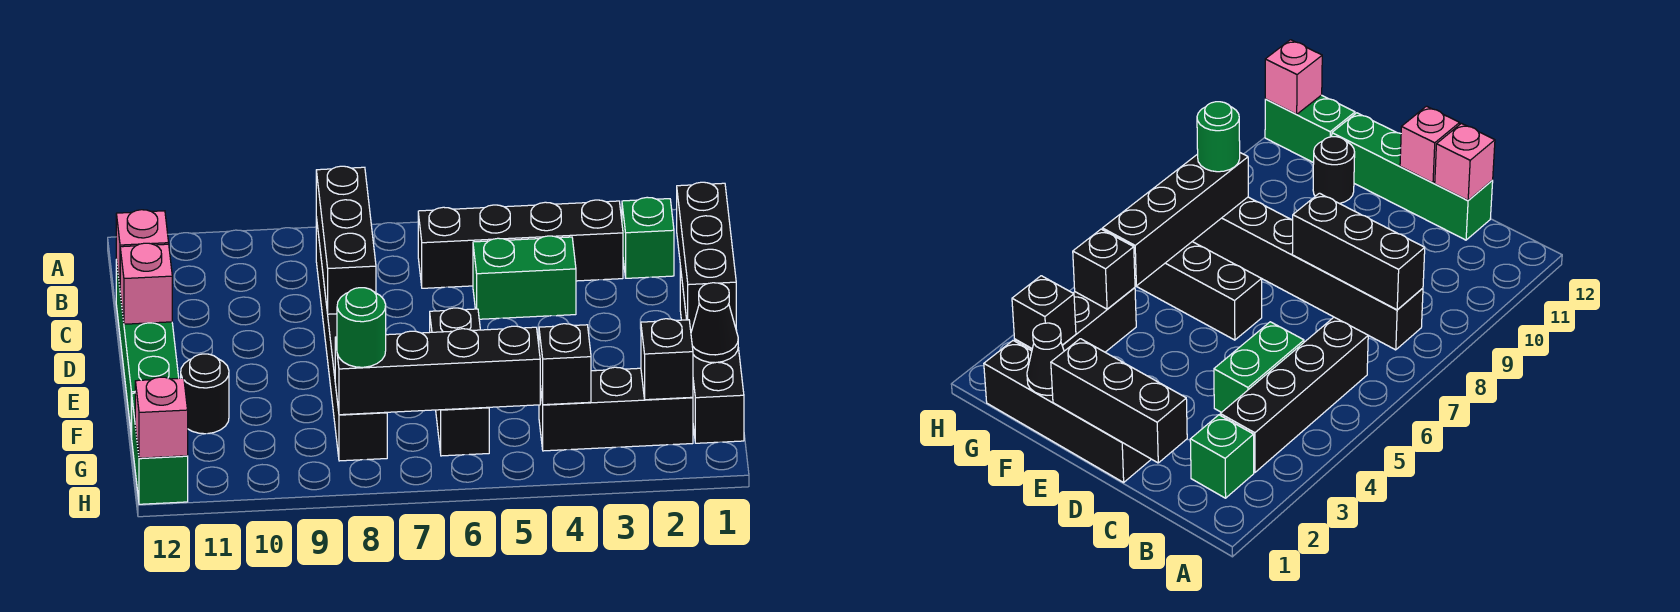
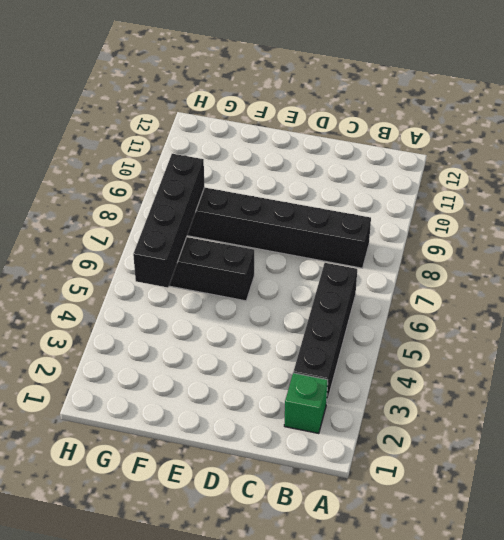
none -> green brick C4:C5 level 1
none -> green brick C12:F12 level 1
none -> black brick D1:G1 level 1

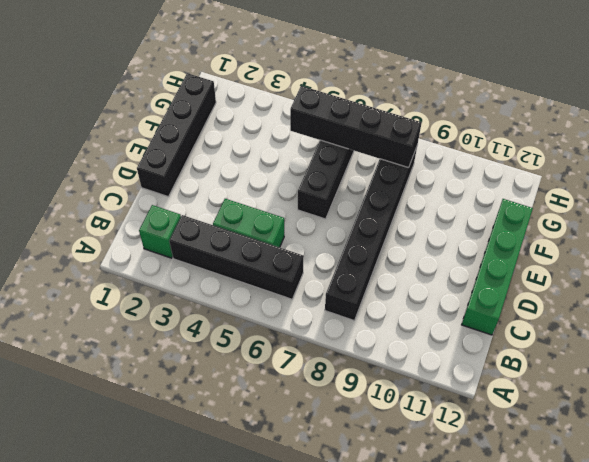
none -> black round brick F11 level 1
none -> black brick G2:G4 level 1
none -> green brick G12:H12 level 1

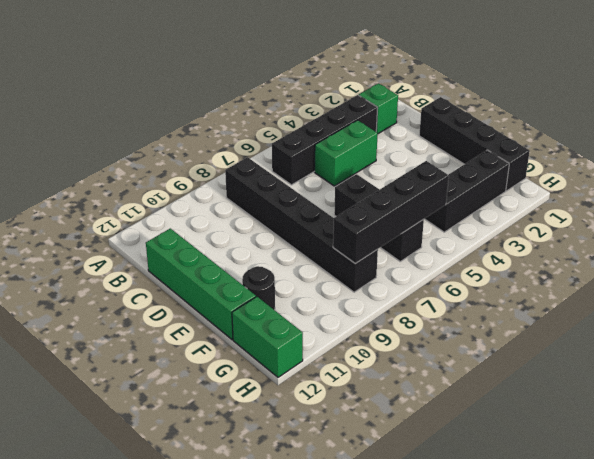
none -> black brick B8:D8 level 2
none -> black brick C1:E1 level 2
none -> pink brick C12 level 2

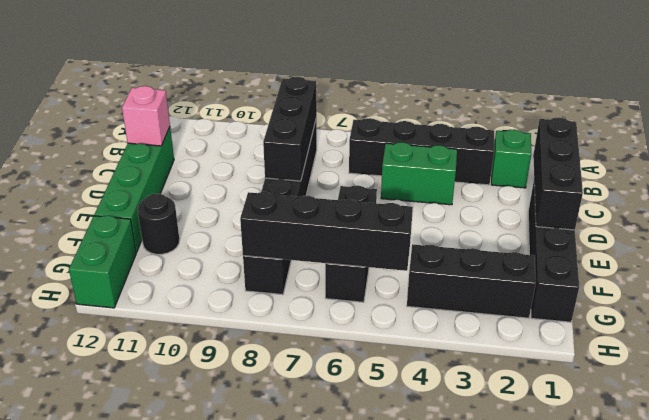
none -> pink brick D12 level 2
none -> black cone F1 level 2
none -> black brick G2 level 2

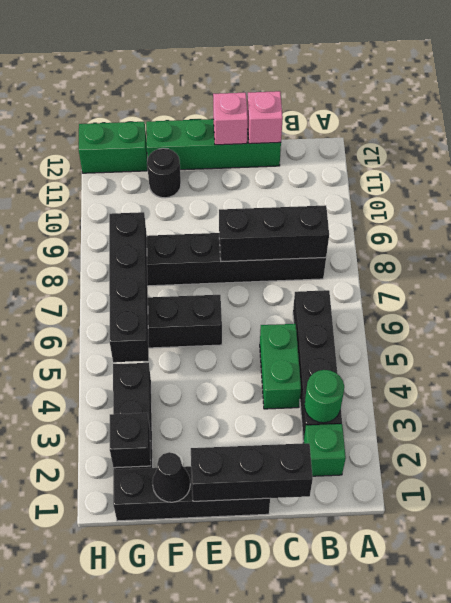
green round brick B3 level 2 -> green round brick G8 level 3
none -> black brick G4 level 2
none -> pink brick H12 level 2

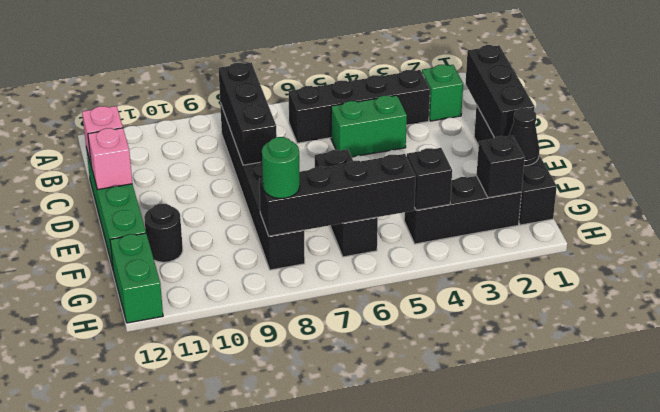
none -> pink brick H12 level 2

